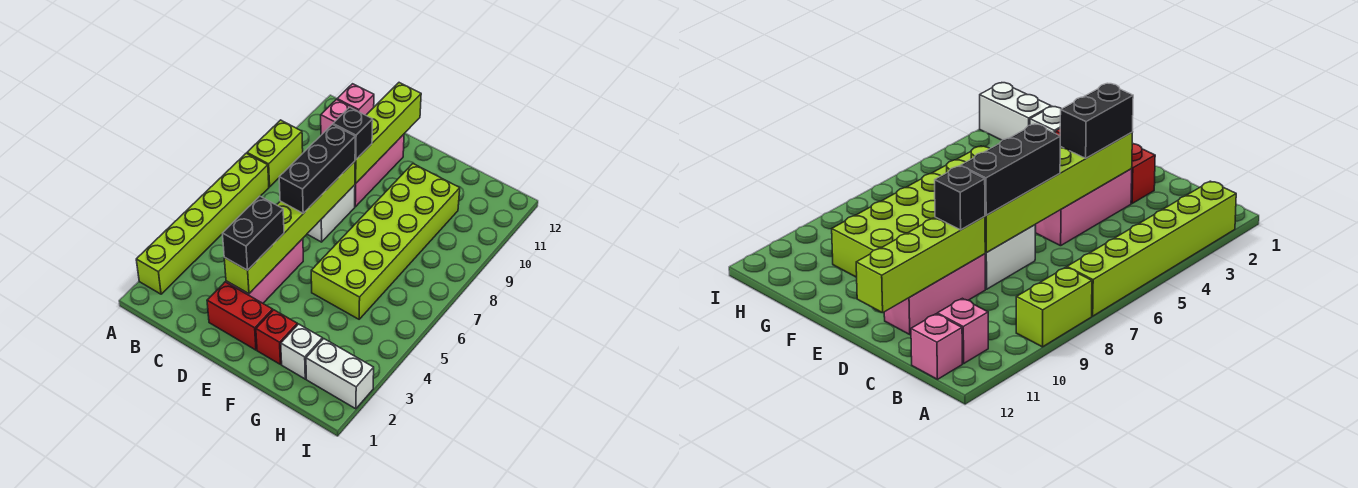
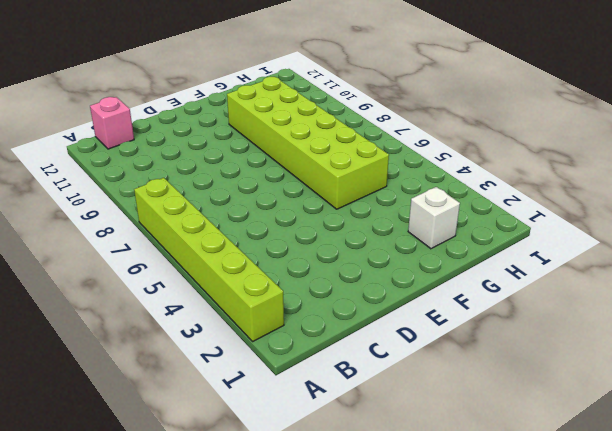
none -> lime brick A8:A9 level 1
none -> pink brick B11 level 1
none -> red brick D2:E2 level 1

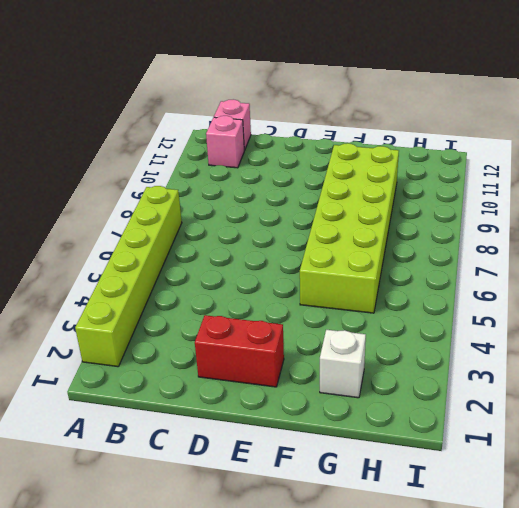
none -> lime brick A8:A9 level 1
none -> pink brick D3:D5 level 1
none -> white brick D7:D8 level 1

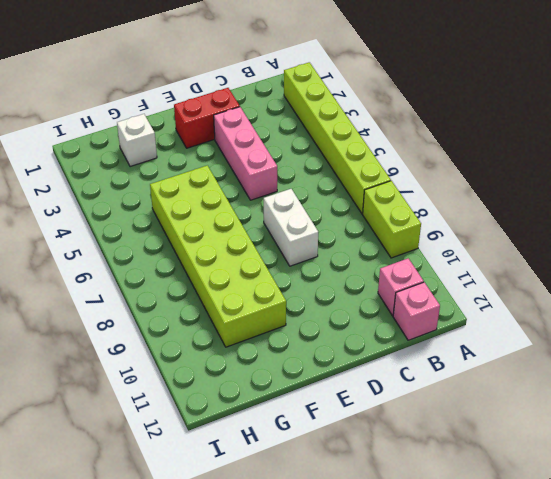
none -> pink brick D9:D11 level 1
none -> red brick F2 level 1
none -> white brick H2:I2 level 1

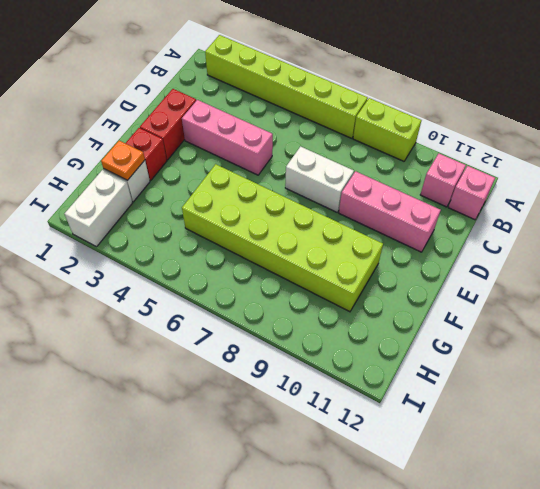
orange plate G2 level 2 -> none
none -> lime brick D3:D8 level 2
none -> lime brick D9:D12 level 2
none -> black brick D3:D4 level 3

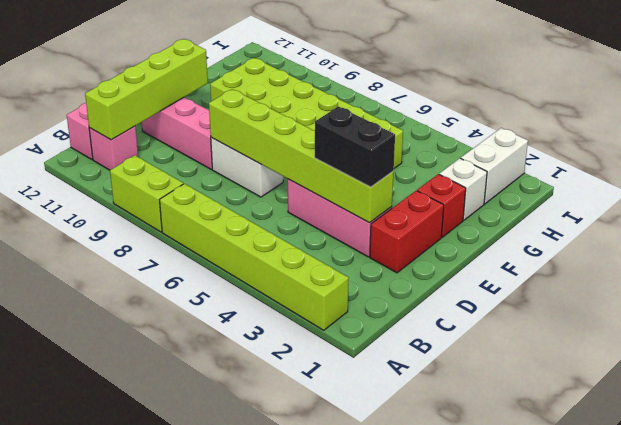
lime brick B11:E11 level 2 -> lime brick D9:D12 level 2
none -> black brick D6:D8 level 3
none -> black brick D9 level 3

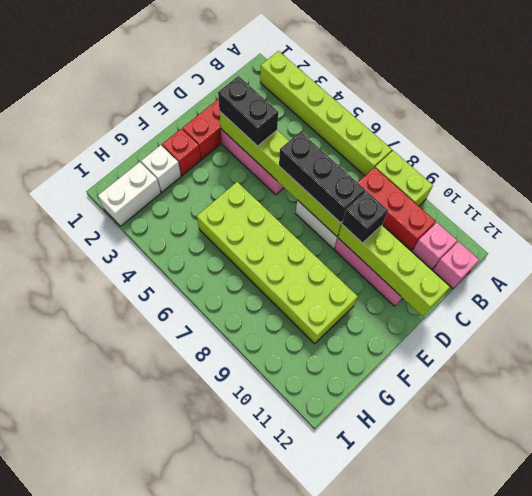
red brick B8:B10 level 1 -> none

